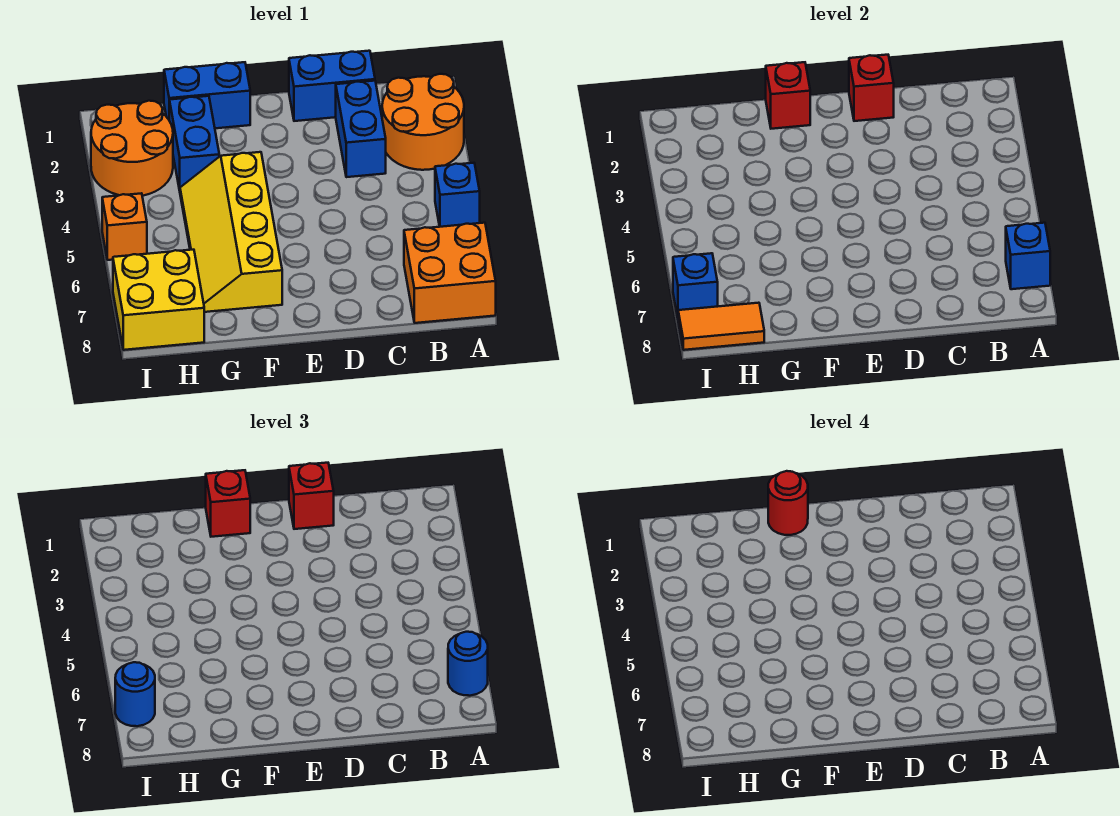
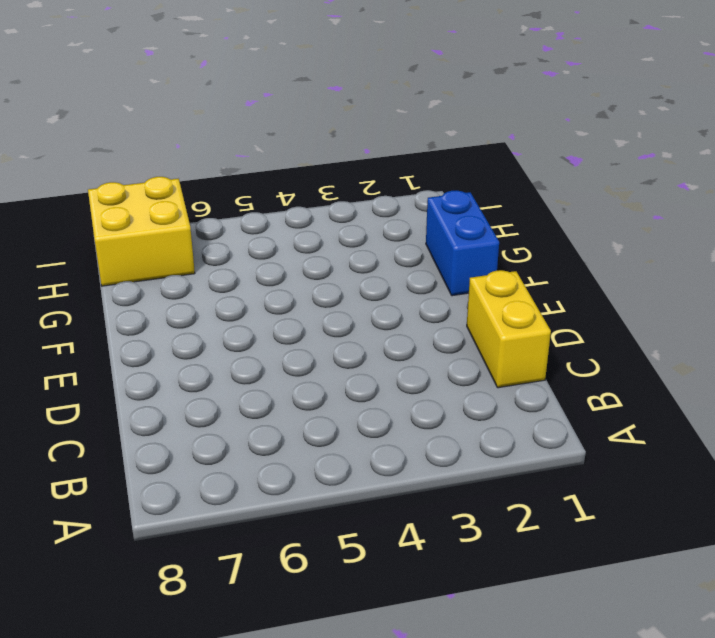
yellow brick C1:D1 level 1 -> blue brick C1:D1 level 1
none -> orange round brick A2:B3 level 1
none -> blue brick A5 level 1
none -> orange brick A7:B8 level 1

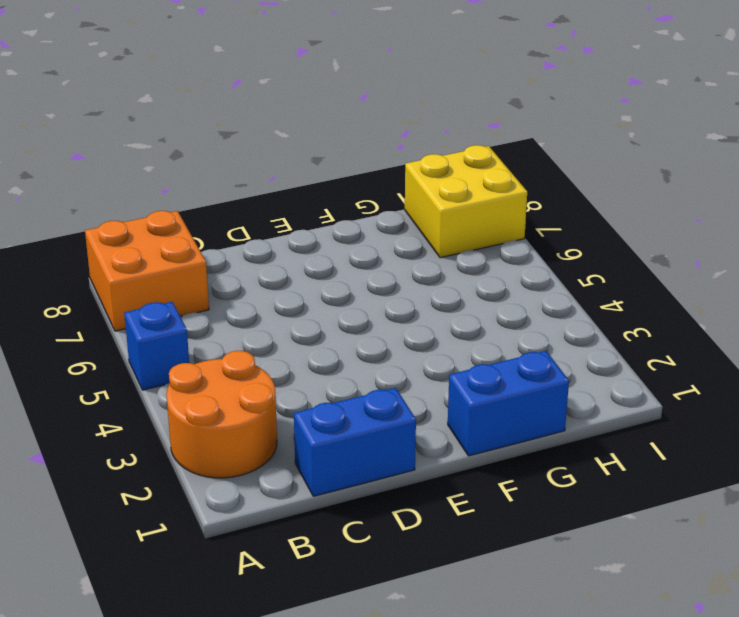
none -> blue brick C2:C3 level 1
none -> yellow slope F4:G7 level 1 top F
none -> blue brick G2:G3 level 1

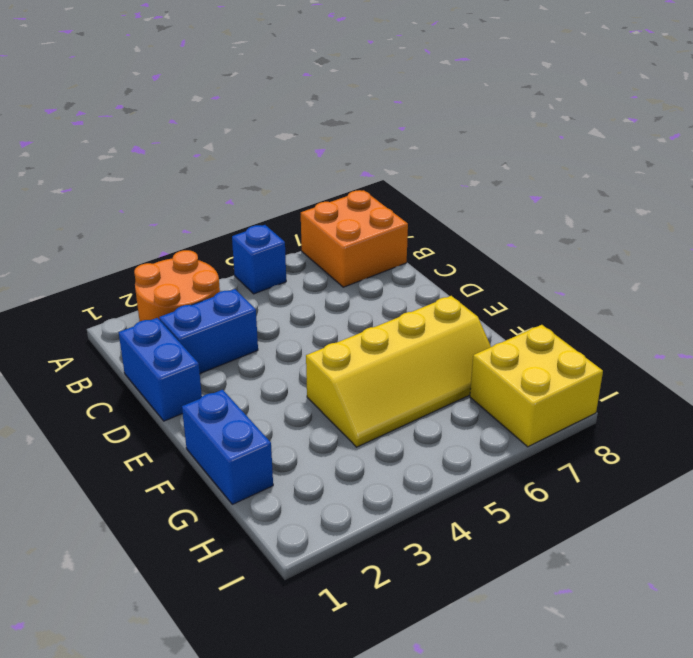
none -> blue brick G2:G3 level 1
none -> orange round brick H2:I3 level 1
none -> orange brick I5 level 1

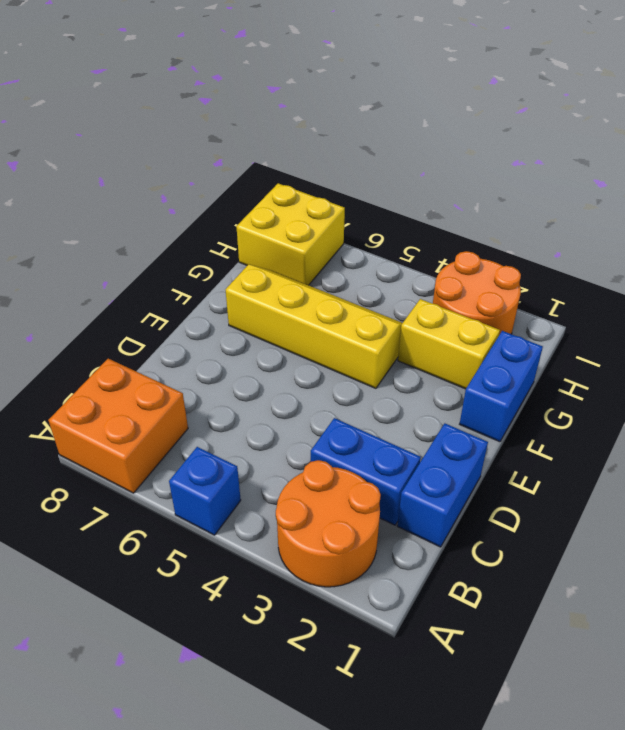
yellow brick G2:G3 level 1 -> blue brick G2:G3 level 1
none -> orange brick I5 level 1
none -> blue brick A7 level 2
none -> red brick D1 level 2

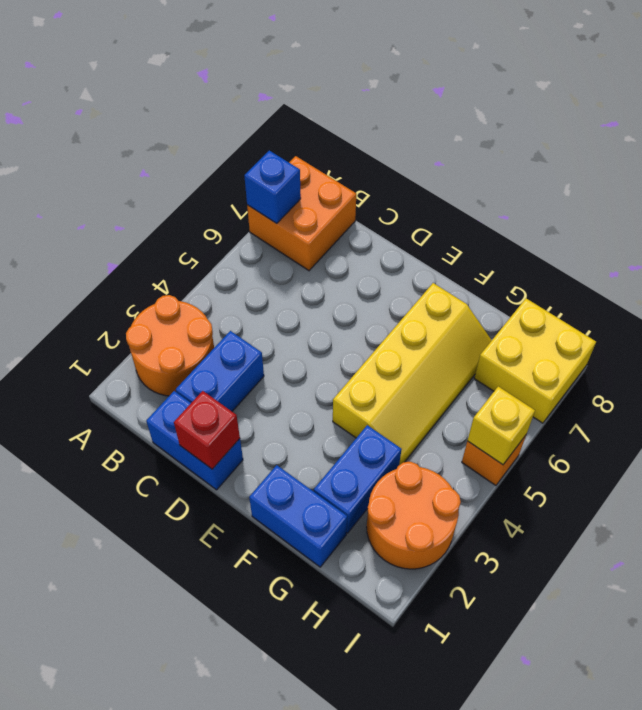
yellow brick I5 level 2 -> none
none -> blue brick A5 level 1
none -> red brick F1 level 2
none -> orange tile H8:I8 level 2

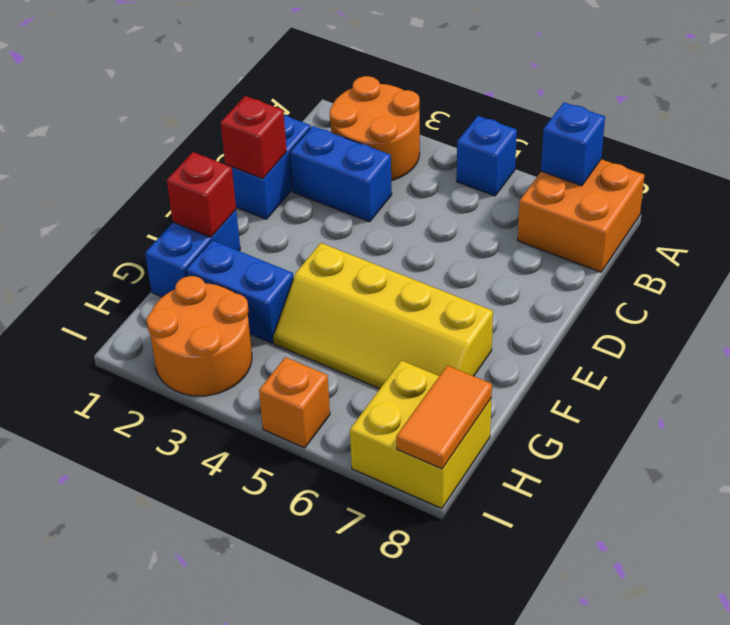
none -> blue brick I7 level 2
none -> blue round brick A7 level 3
none -> red brick D1 level 3

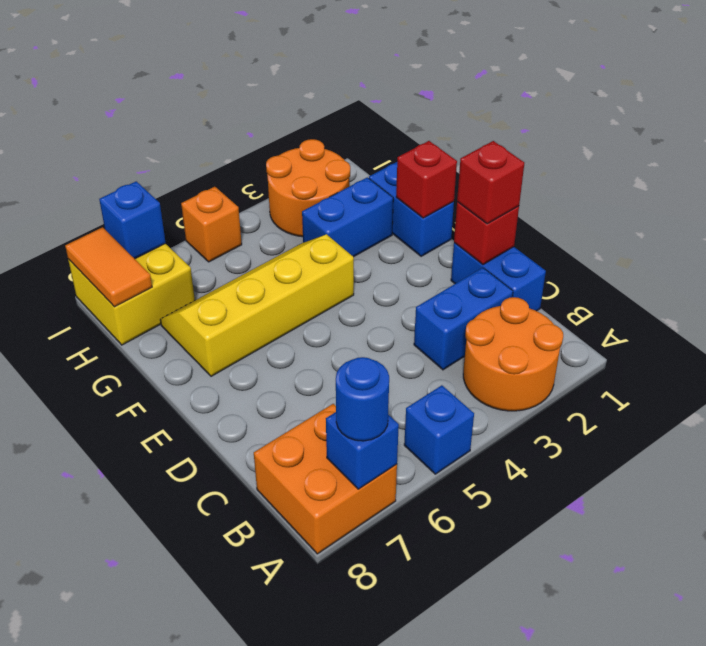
none -> red brick F1 level 3
none -> blue round brick I7 level 3
none -> red round brick F1 level 4

